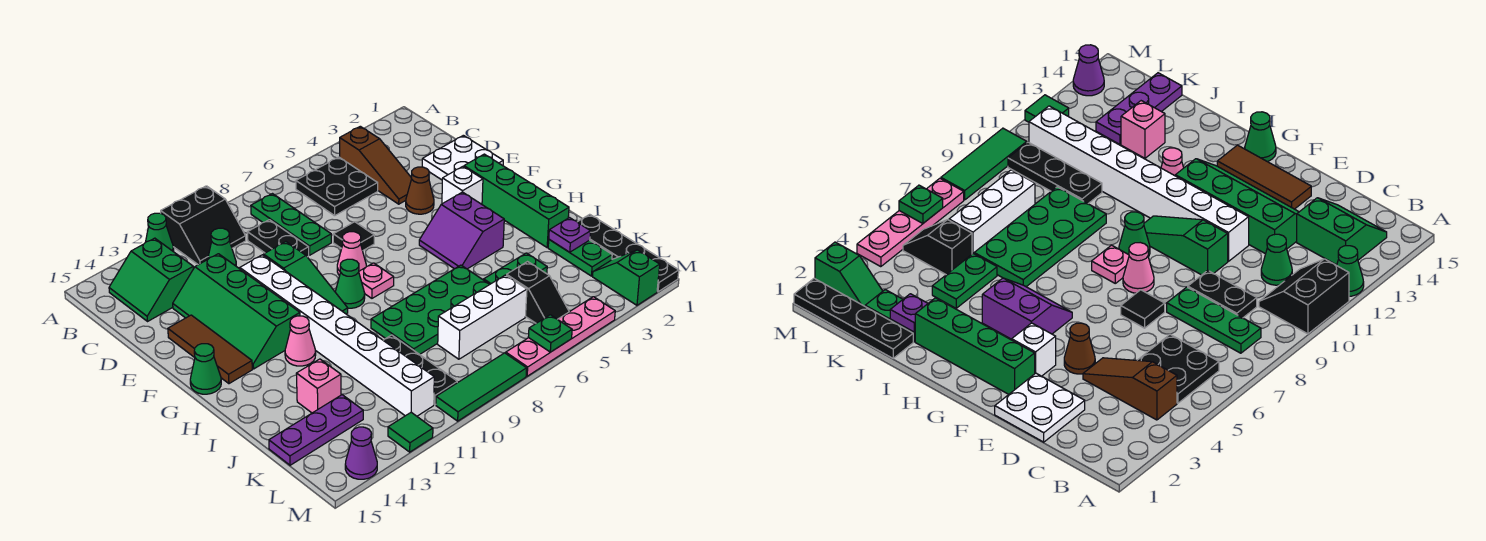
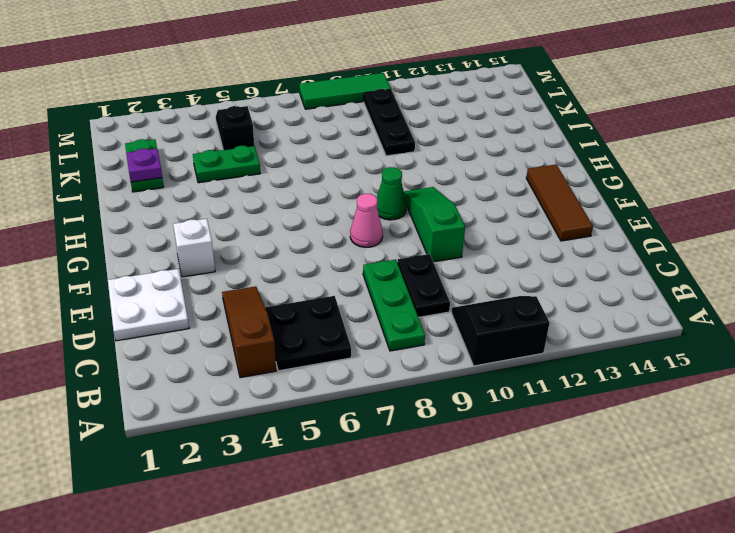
none -> green cone A12 level 1
none -> green slope B13:C14 level 1 top 13
none -> green cone C11 level 1
none -> green slope D12:G13 level 1 top 12

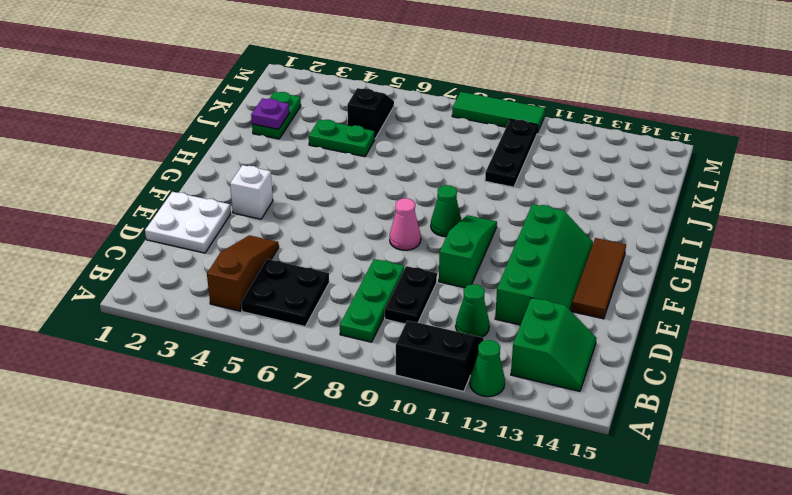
none -> brown cone E4 level 1
none -> black tile E7 level 1
none -> white brick E11:L11 level 1
none -> green brick F2:I2 level 1

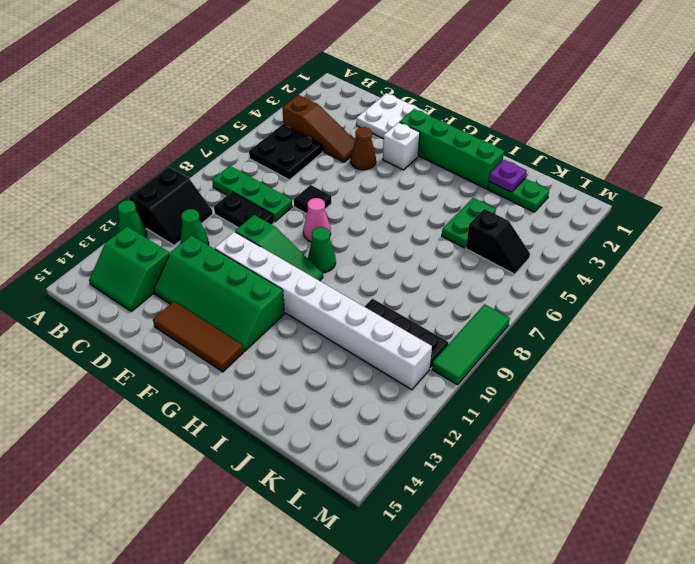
none -> purple slope G4:H5 level 1 top 4
none -> pink plate G8 level 1
none -> green cone G15 level 1
none -> pink cone H12 level 1

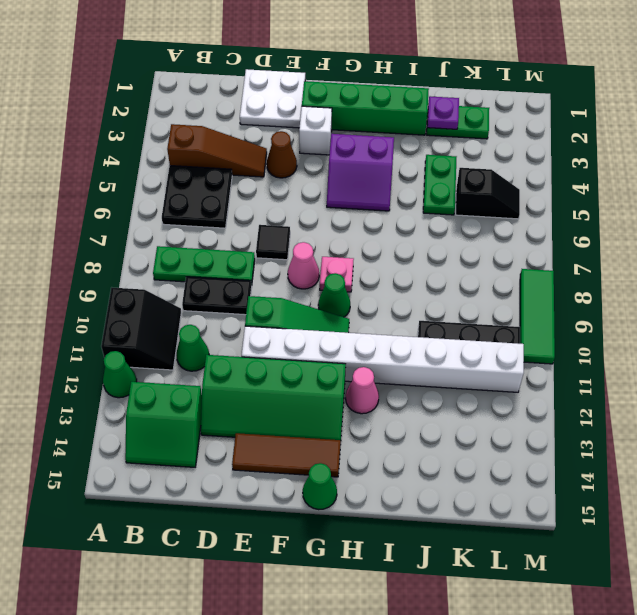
none -> green plate I6:J9 level 1
none -> black plate J1:M1 level 1
none -> pink brick J13 level 1
none -> white brick K6:K8 level 1

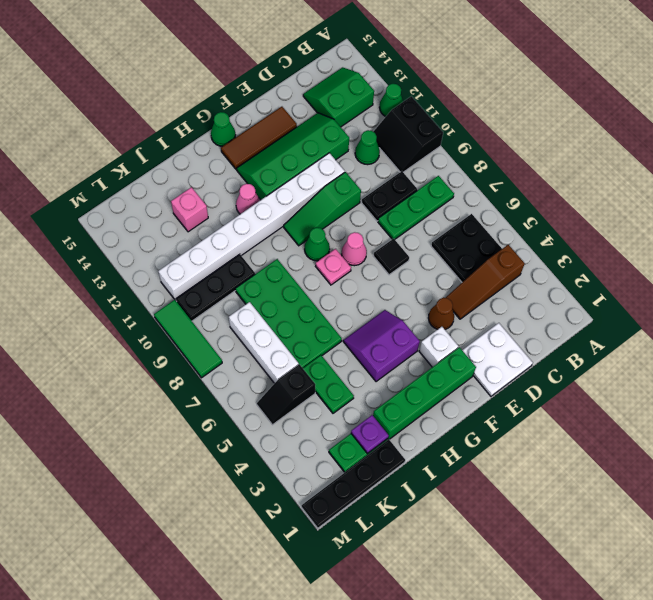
none -> purple plate K13:K15 level 1
none -> green slope L2:M2 level 1 top M
none -> pink plate M4:M7 level 1
none -> green tile M12 level 1

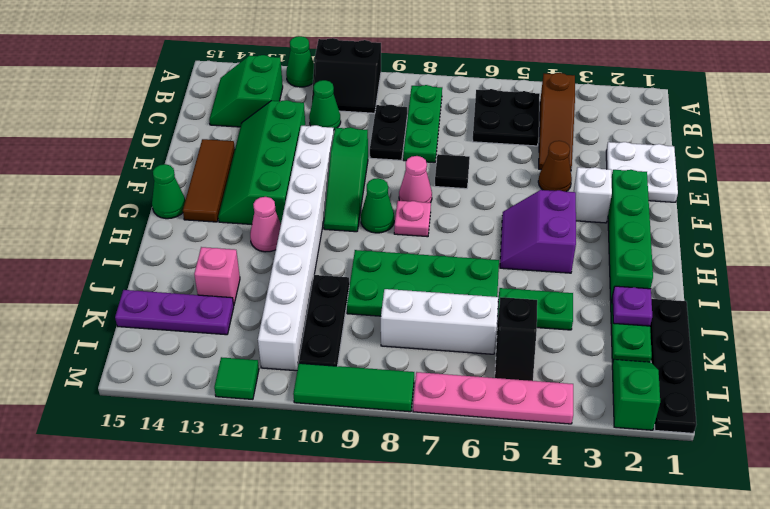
none -> purple cone M14 level 1
none -> green plate M6 level 2

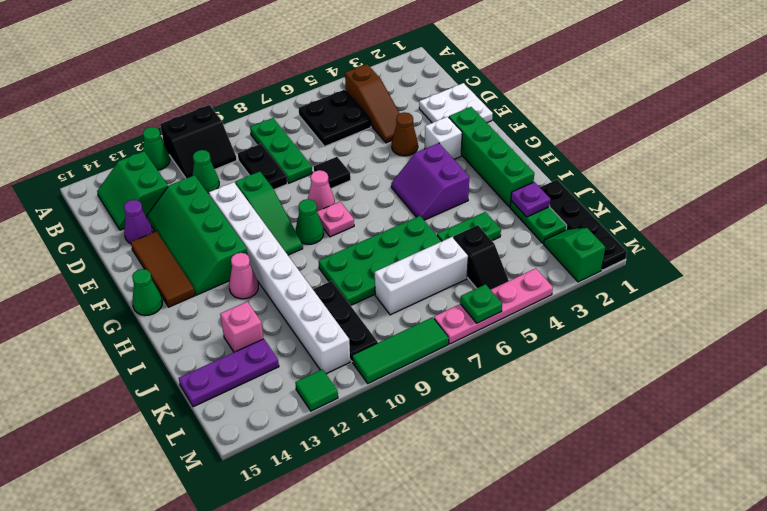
purple cone D14 level 1 -> purple cone M14 level 1

